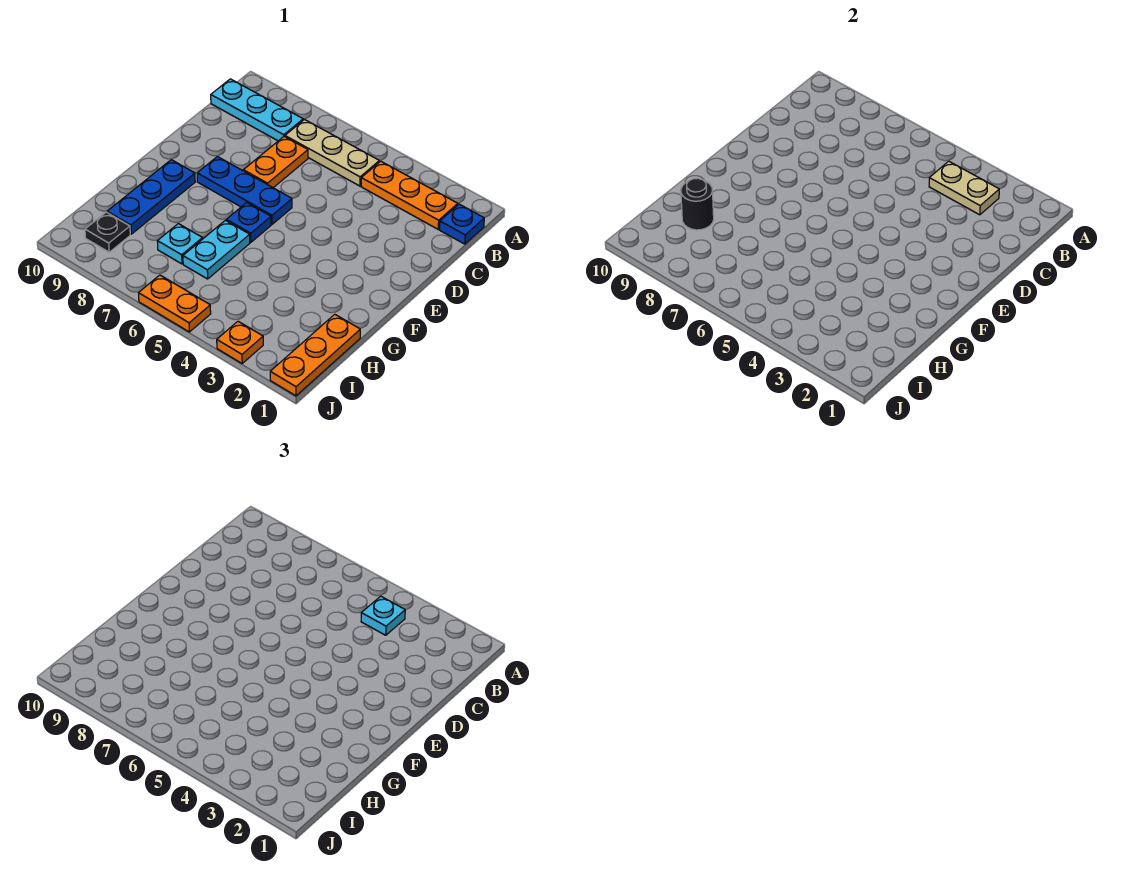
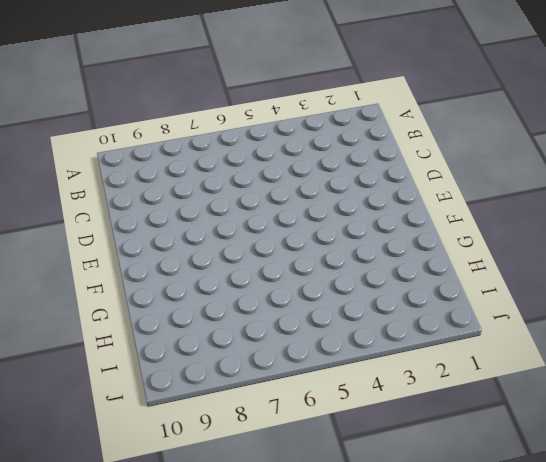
none -> blue plate B1 level 1
none -> orange plate B2:B4 level 1
none -> tan plate B5:B7 level 1

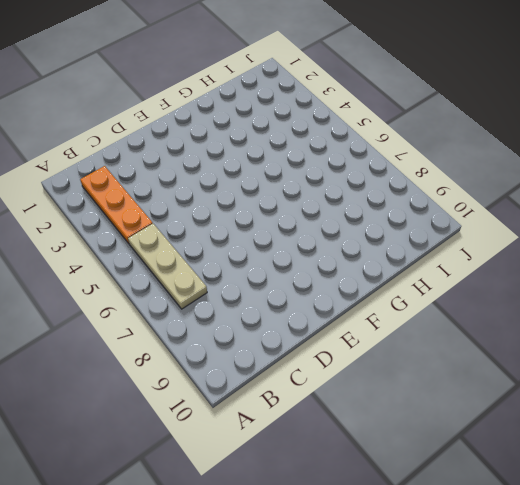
none -> blue plate B1 level 1
none -> cyan plate B8:B10 level 1
none -> orange plate C7:D7 level 1

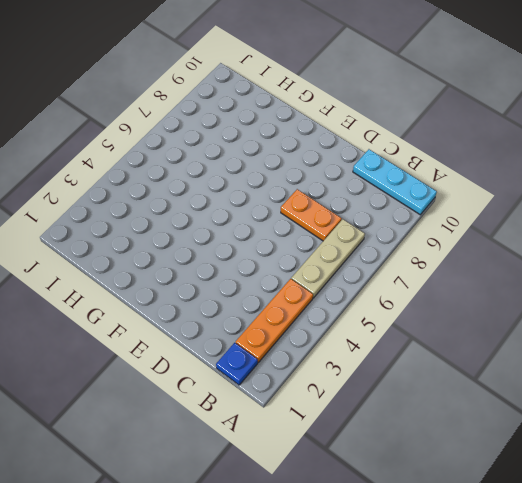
cyan plate A10:C10 level 1 -> cyan plate B8:B10 level 1
none -> blue plate E6:E8 level 1
none -> blue plate F6 level 1
none -> blue plate F9:H9 level 1

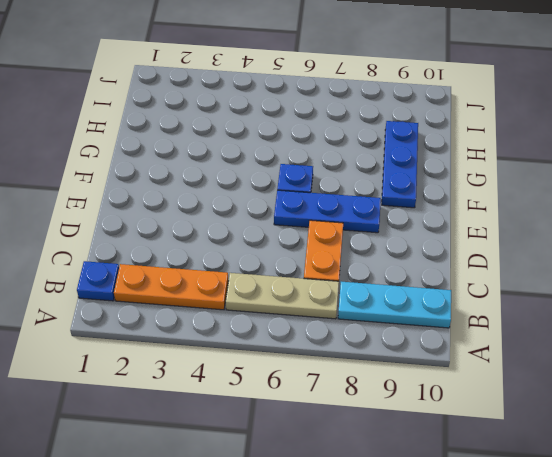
none -> cyan plate G6:H6 level 1
none -> orange plate H1:J1 level 1
none -> cyan plate H7 level 1

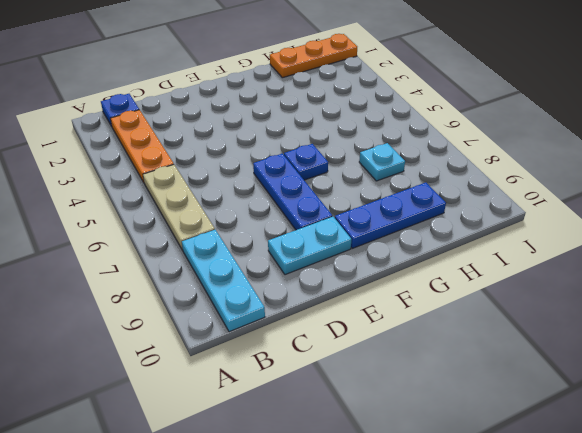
cyan plate D9:E9 level 1 -> cyan plate G6:H6 level 1
none -> orange plate C7:D7 level 1
none -> black plate I9 level 1
none -> orange plate J3 level 1

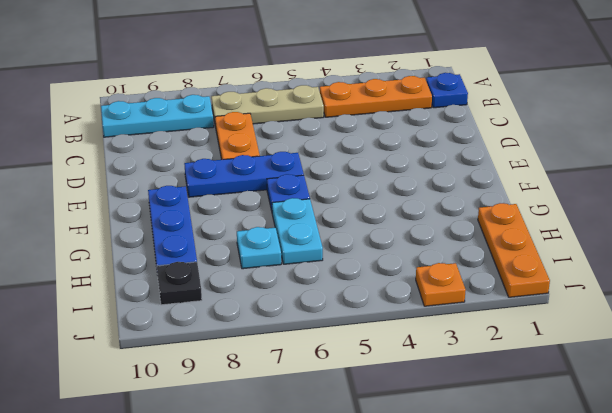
none -> orange plate J5:J6 level 1
none -> tan plate B3:B4 level 2
none -> black round brick H9 level 2

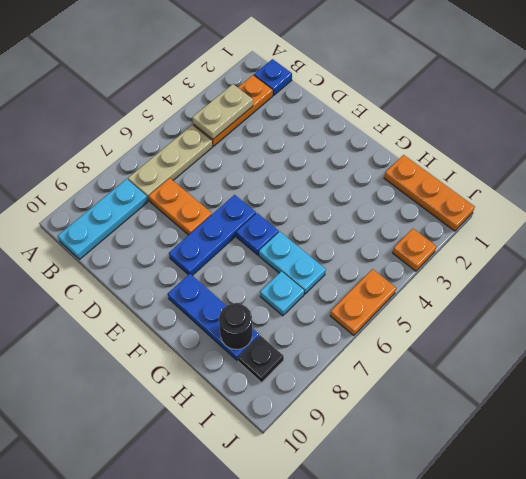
none -> cyan plate B4 level 3

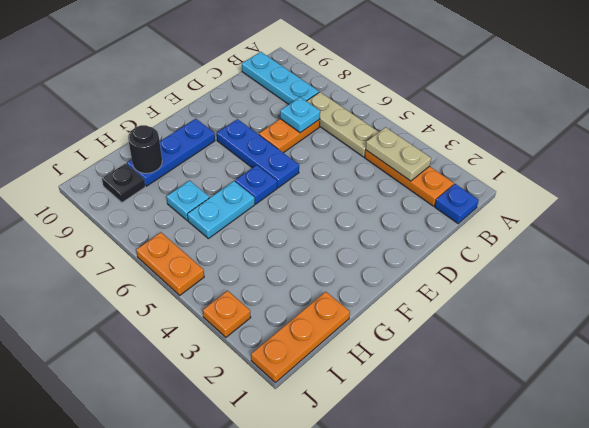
cyan plate C7 level 2 -> cyan plate B4 level 3

